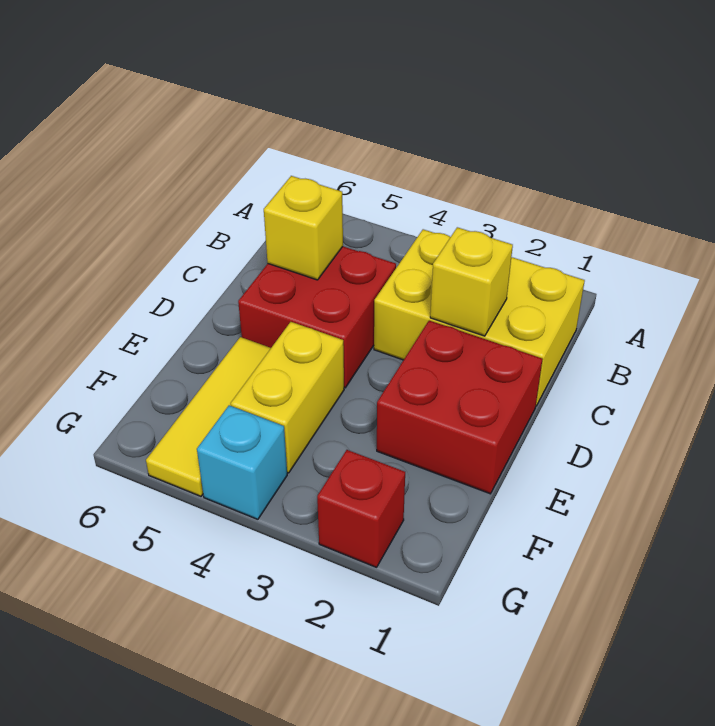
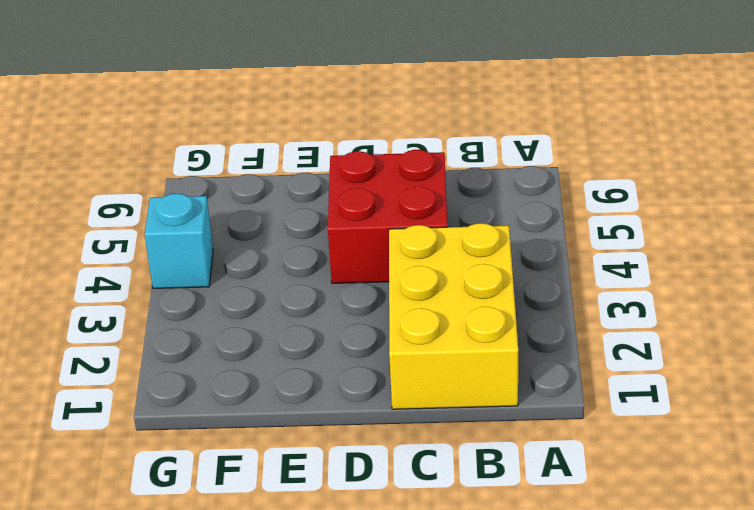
none -> red brick D1:E2 level 1
none -> yellow brick E4:F4 level 1

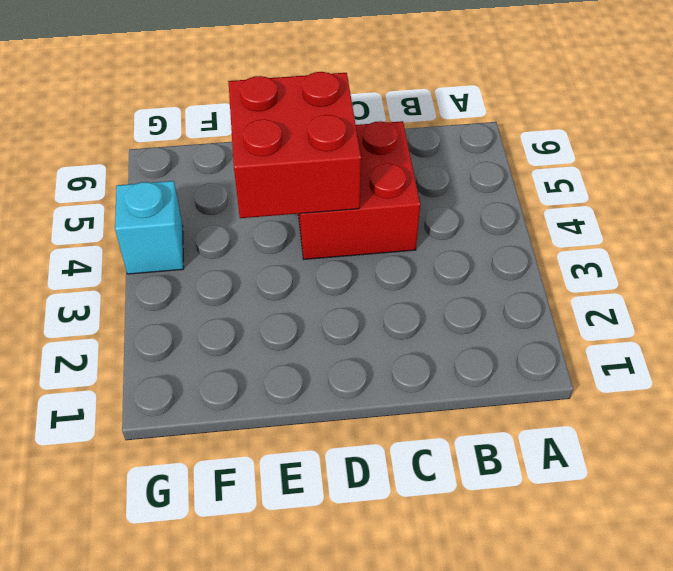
red brick D4:E5 level 2 -> red brick D1:E2 level 1
none -> yellow brick B1:C3 level 1
none -> yellow brick E4:F4 level 1

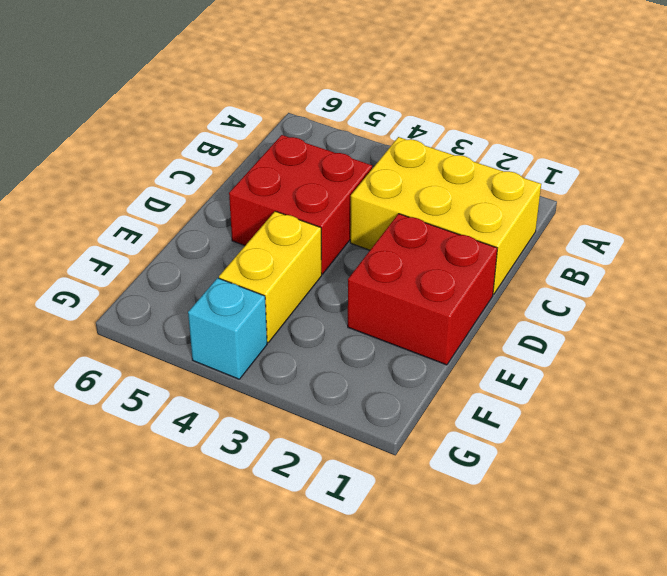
none -> yellow tile E5:G5 level 1
none -> red brick G2 level 1

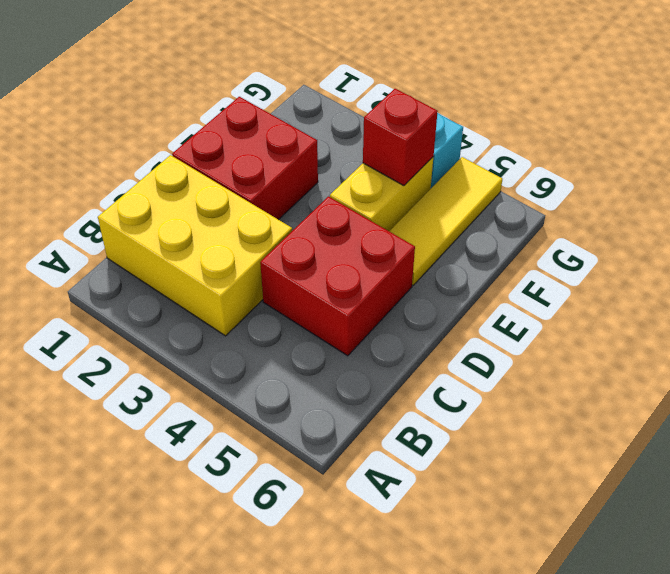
red brick F4 level 2 -> red brick G2 level 1
none -> yellow brick C2 level 2
none -> yellow brick C5 level 2

